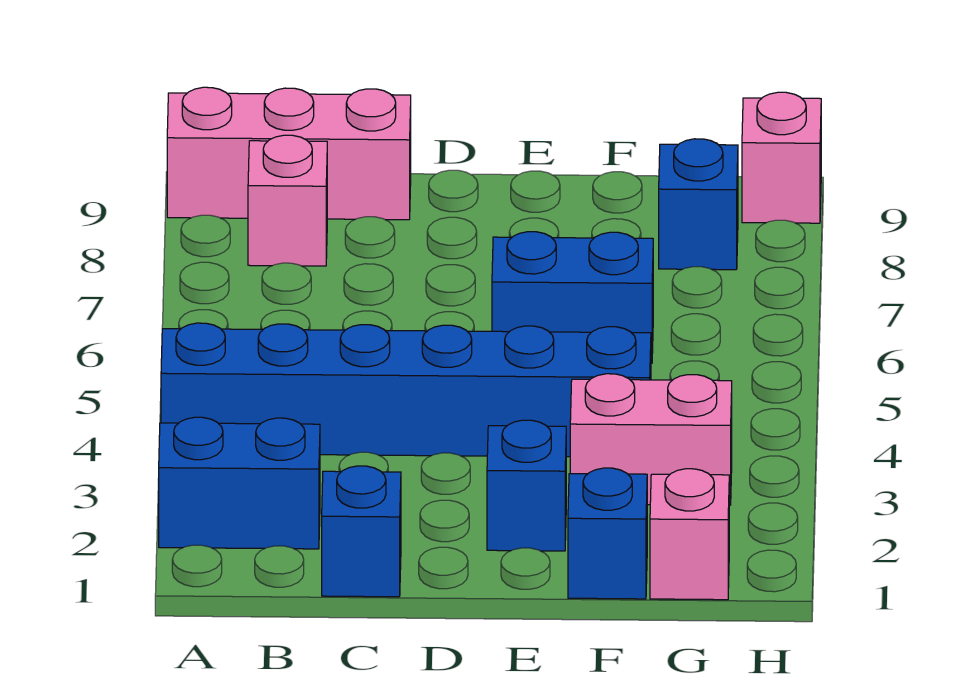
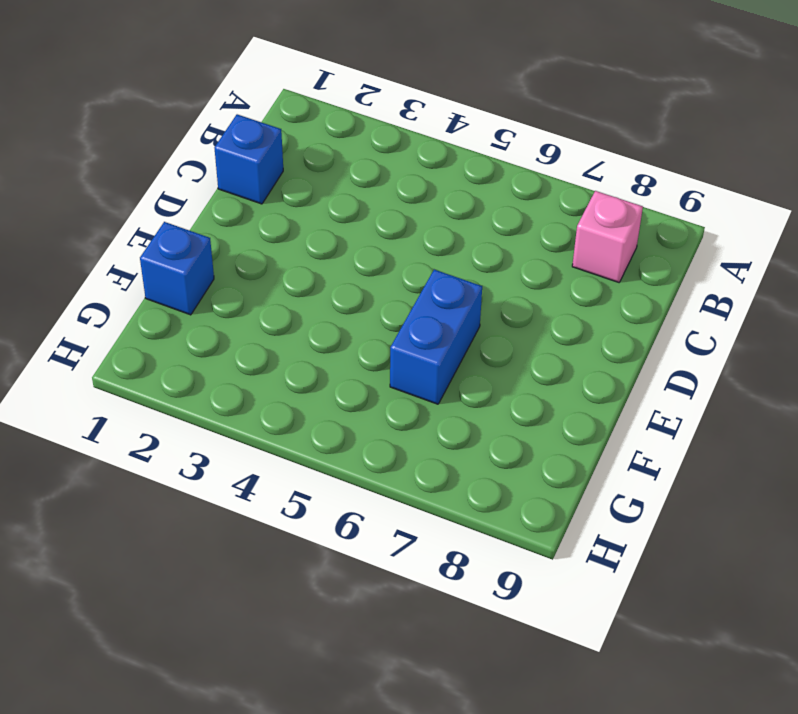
none -> blue brick A2:B2 level 1
none -> blue brick A4:F4 level 1
none -> pink brick A9:C9 level 1

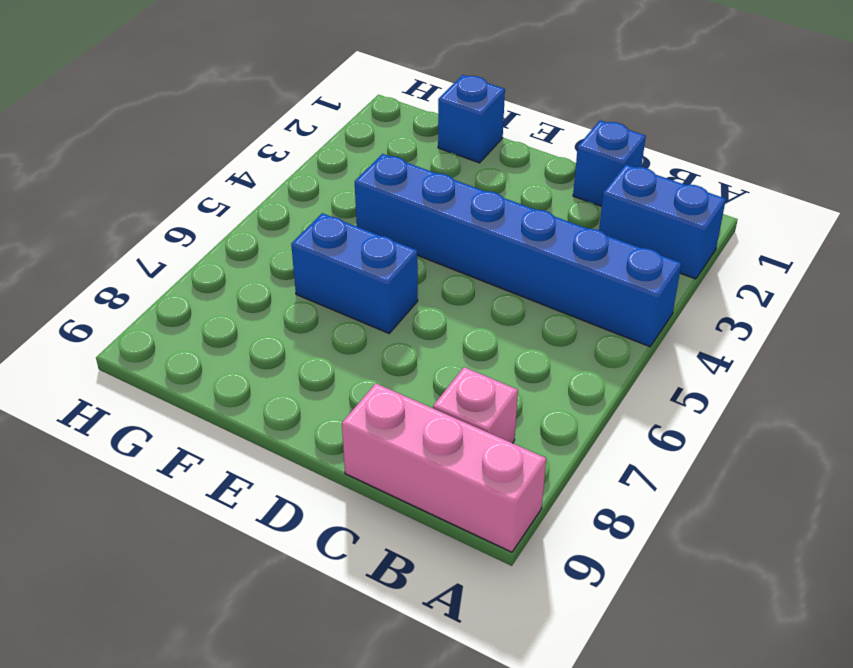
none -> blue brick E2 level 1
none -> pink brick F3:G3 level 1
none -> pink brick G1 level 1

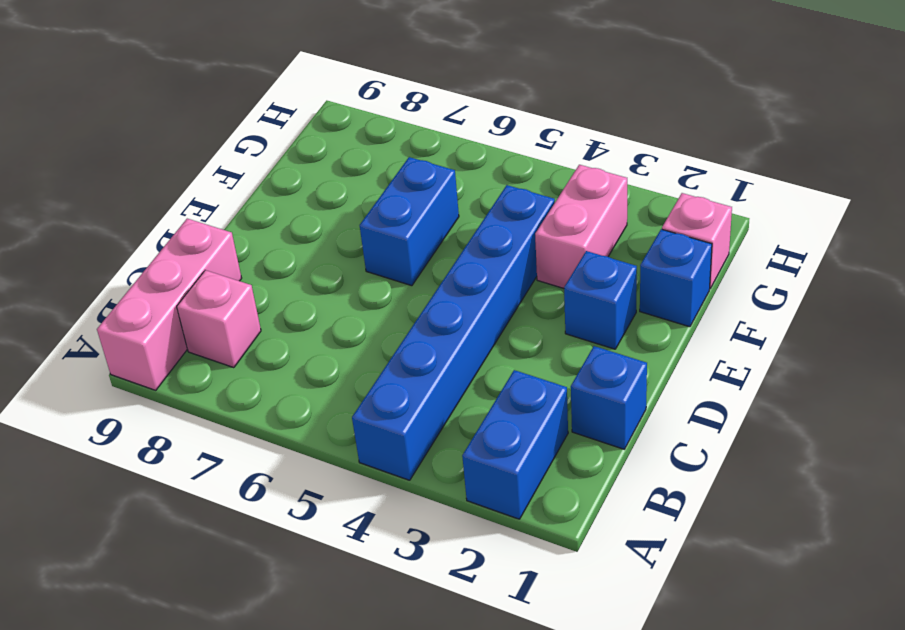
none -> blue brick G8 level 1
none -> pink brick H9 level 1

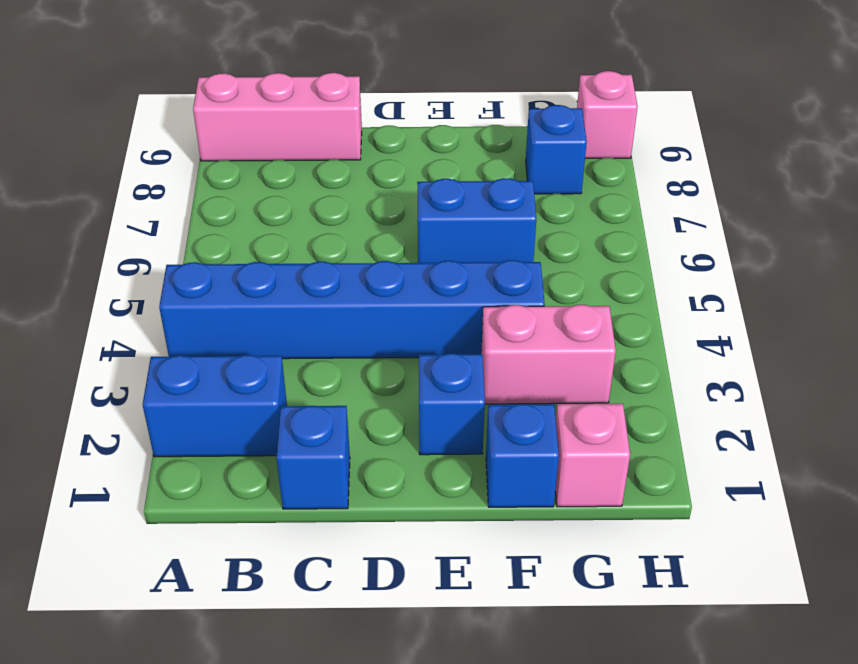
none -> pink brick B8 level 1

